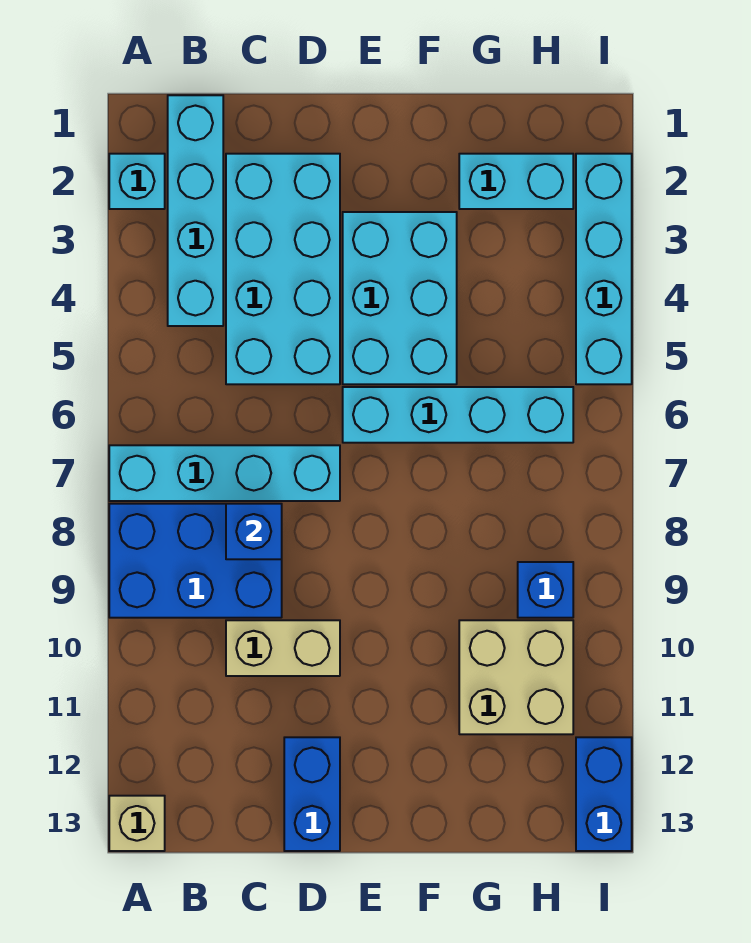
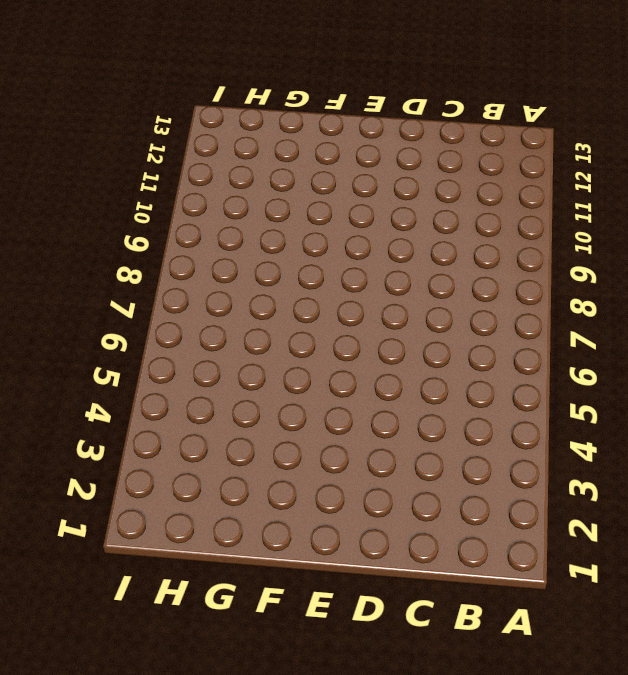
none -> cyan brick A2 level 1
none -> cyan brick A7:D7 level 1
none -> blue brick A8:C9 level 1

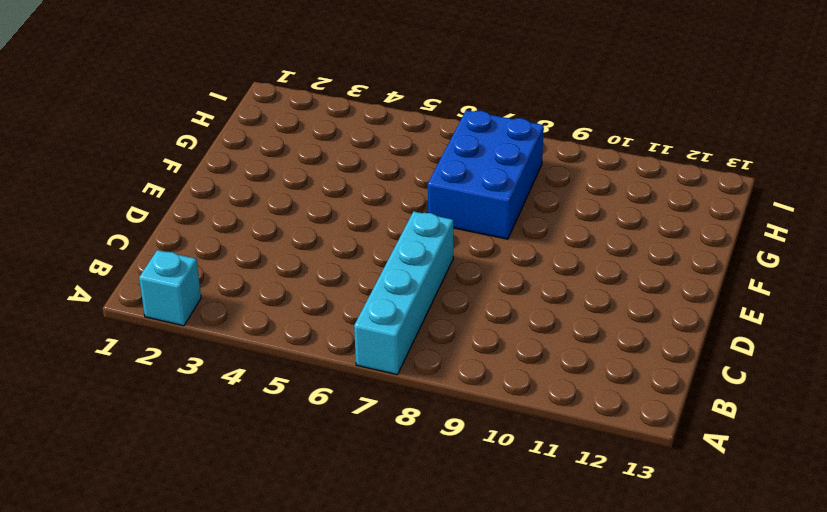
blue brick F7:H8 level 1 -> blue brick A8:C9 level 1
none -> tan brick A13 level 1
none -> cyan brick B1:B4 level 1
none -> cyan brick C2:D5 level 1

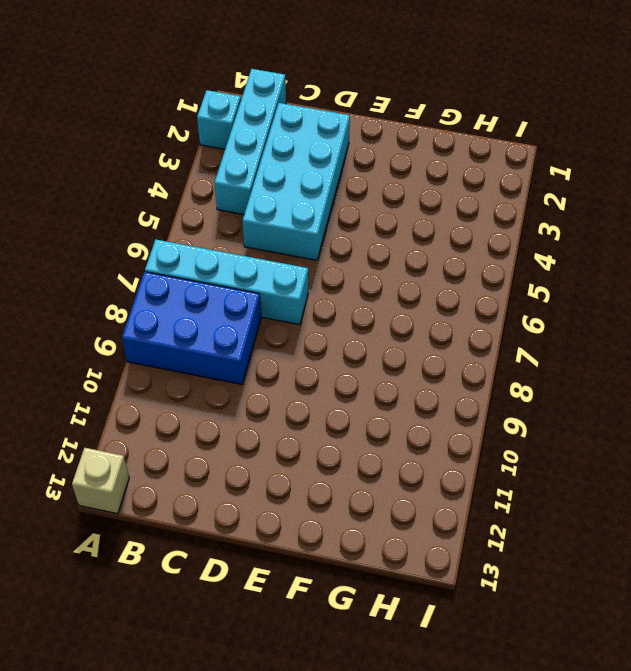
none -> tan brick C10:D10 level 1
none -> blue brick D12:D13 level 1
none -> cyan brick E3:F5 level 1

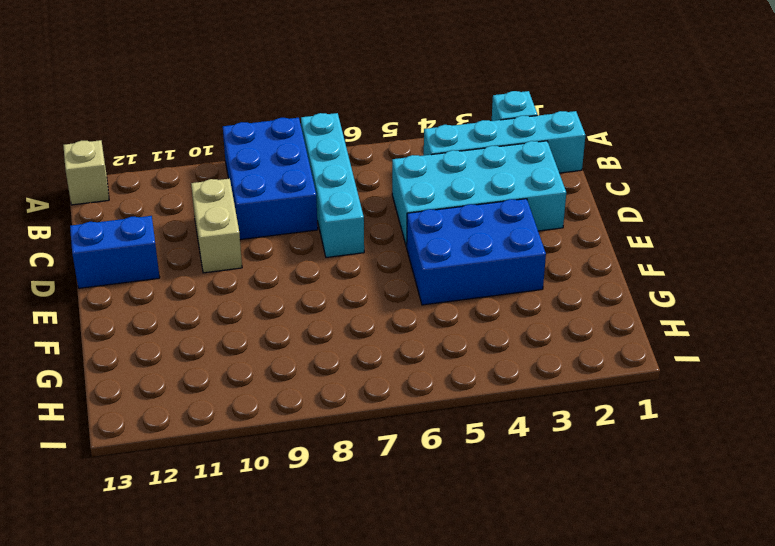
blue brick E3:F5 level 1 -> cyan brick E3:F5 level 1
none -> cyan brick E6:H6 level 1
none -> cyan brick G2:H2 level 1
none -> tan brick G10:H11 level 1

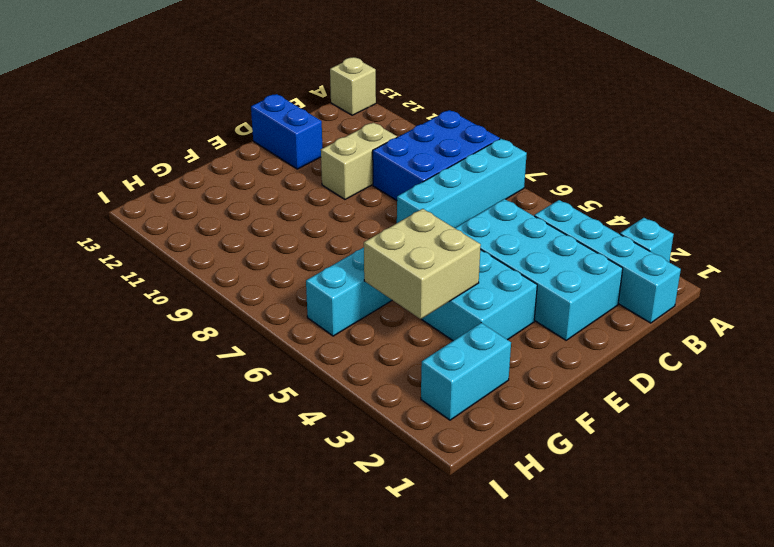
tan brick F4:G5 level 2 -> tan brick G10:H11 level 1
none -> blue brick H9 level 1
none -> cyan brick I2:I5 level 1
none -> blue brick I12:I13 level 1

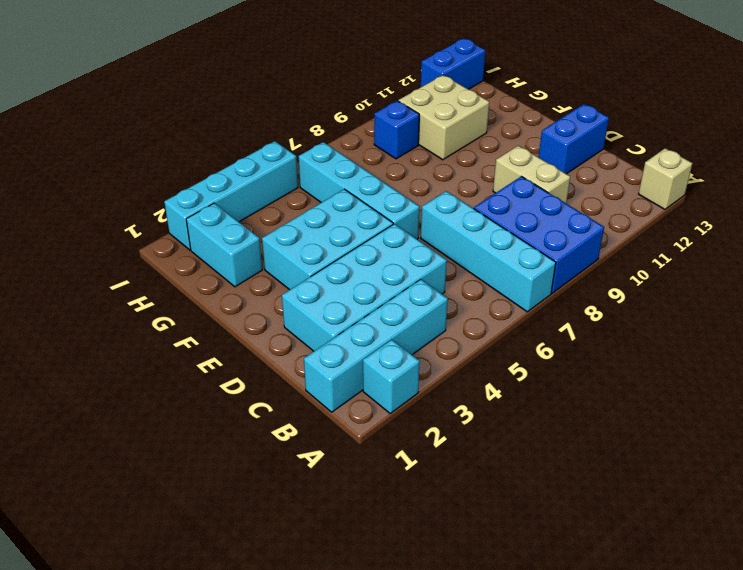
none -> blue brick C8 level 2

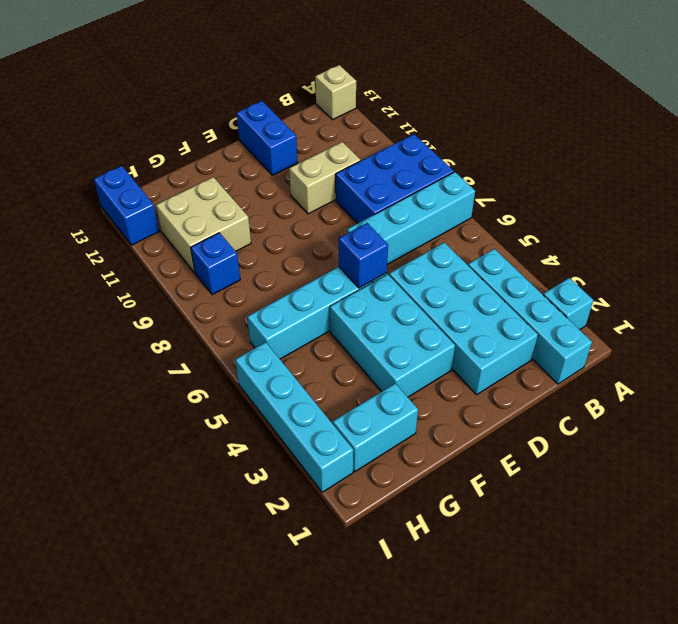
blue brick E6 level 2 -> blue brick C8 level 2

